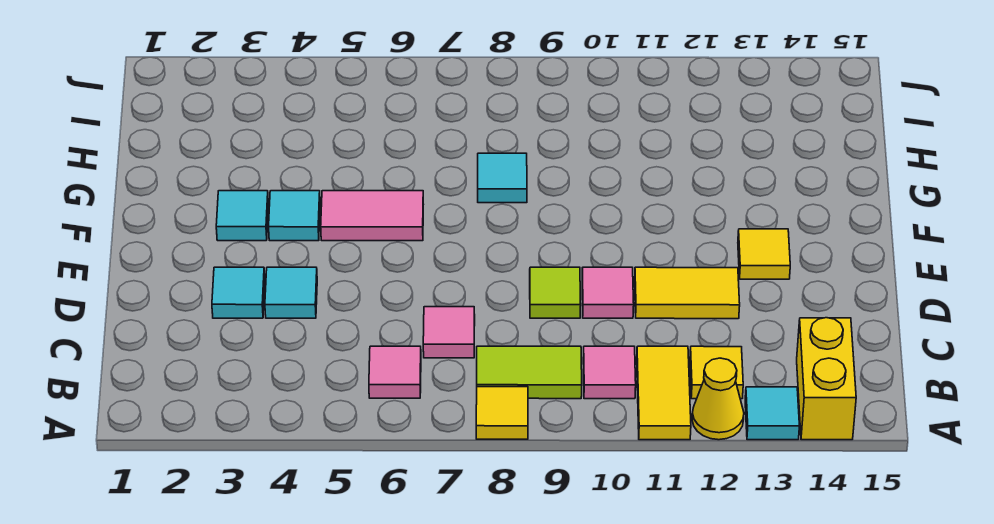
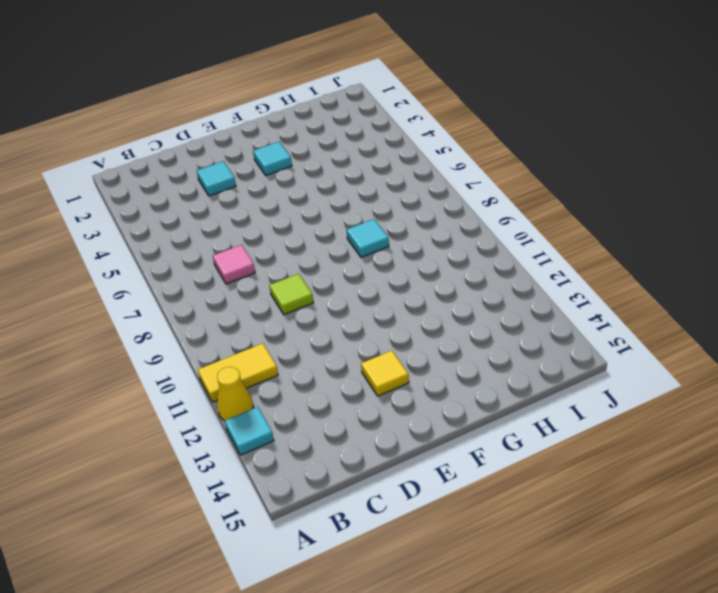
none -> yellow tile A8 level 1
none -> yellow brick A14:B14 level 1
none -> pink tile B6 level 1

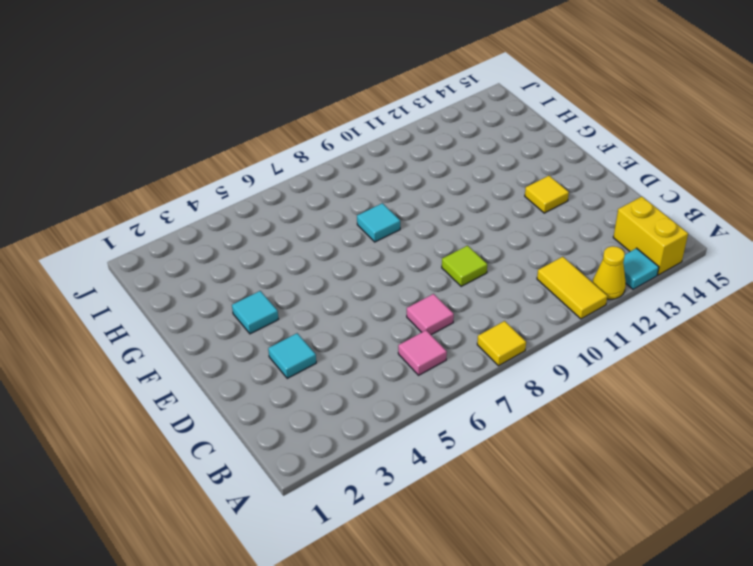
none -> lime tile B8:B9 level 1
none -> pink tile B10 level 1
none -> yellow tile B12 level 1

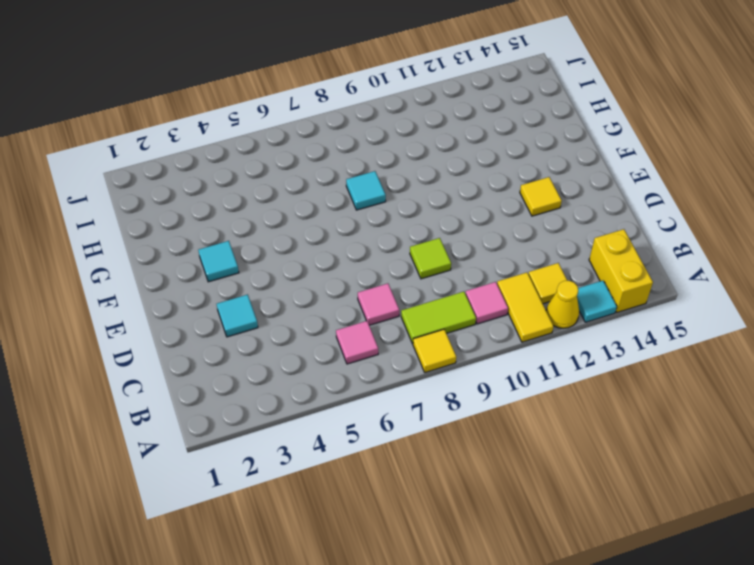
none -> cyan tile D4 level 1
none -> pink tile D10 level 1
none -> yellow tile D11:D12 level 1

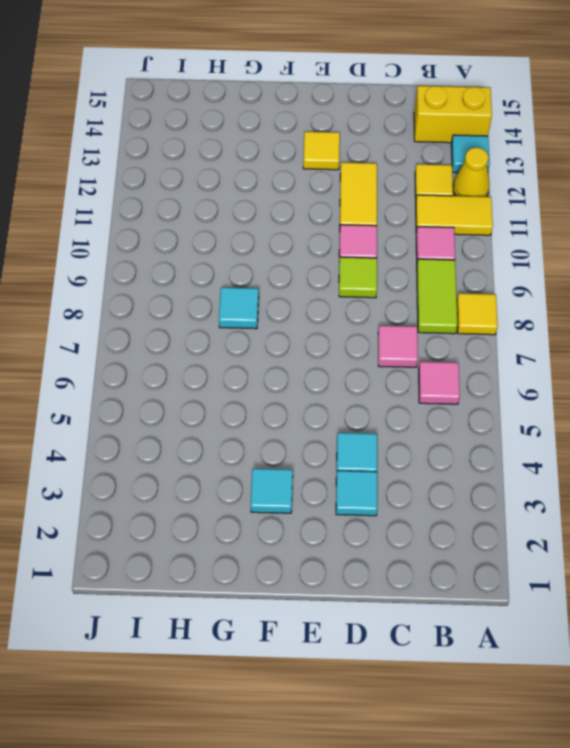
none -> cyan tile F4 level 1
none -> pink tile F5:F6 level 1

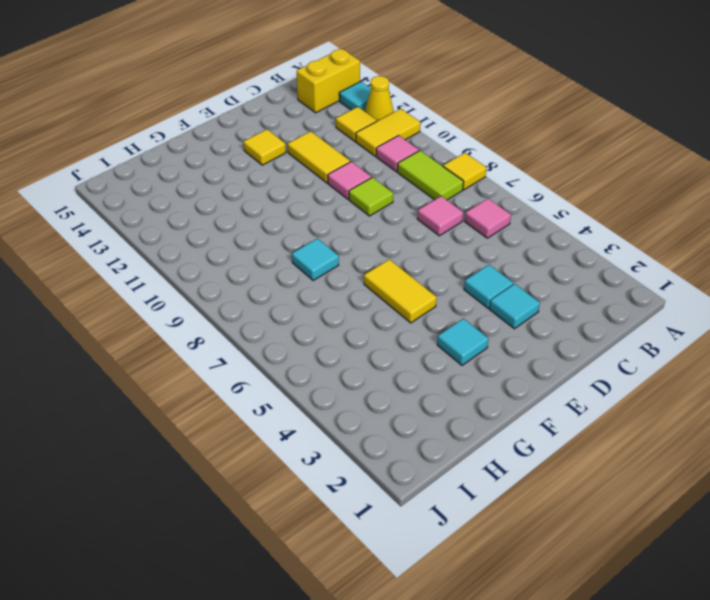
yellow tile F5:F6 level 1 -> pink tile F5:F6 level 1
none -> cyan tile F4 level 1

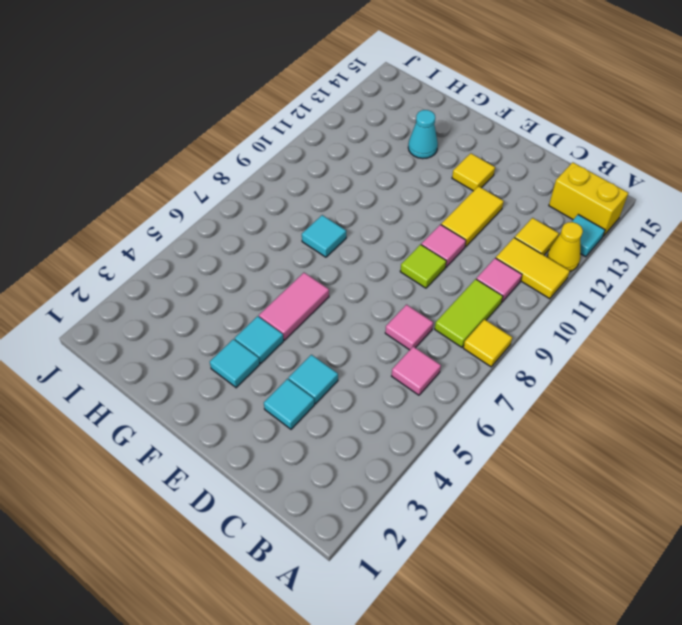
cyan cone G13 level 1 -> none

